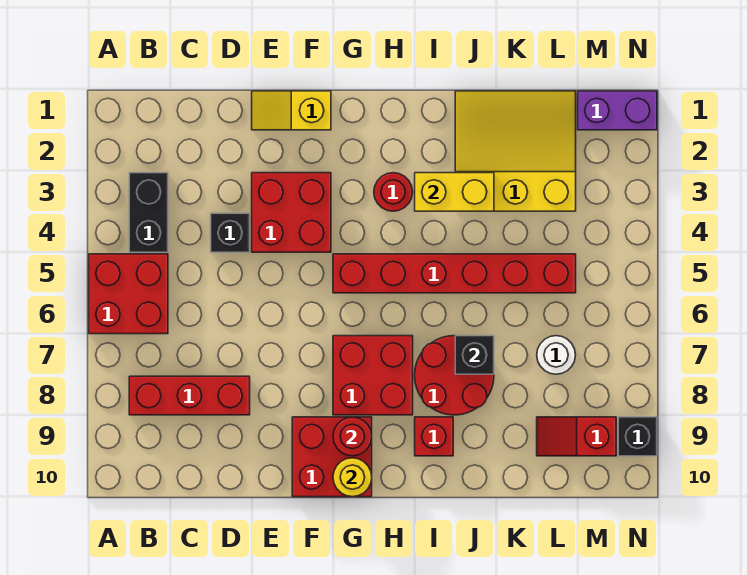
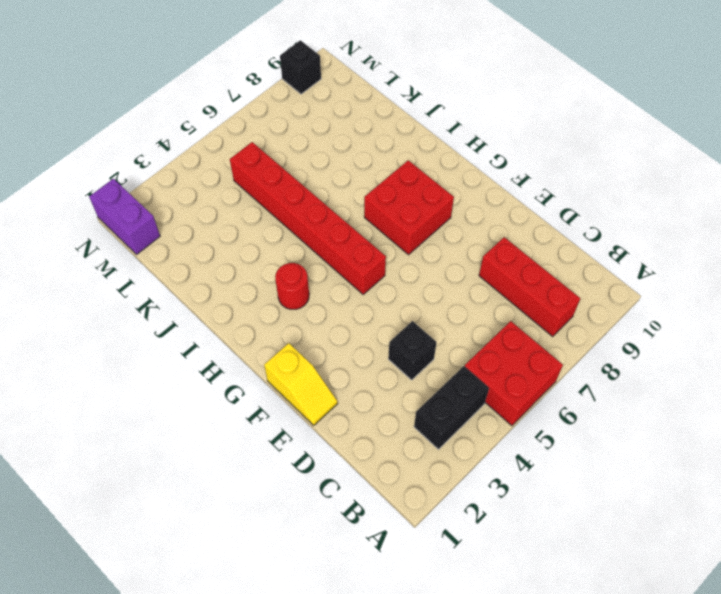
none -> red brick E3:F4 level 1
none -> red brick F9:G10 level 1
none -> red round brick I7:J8 level 1

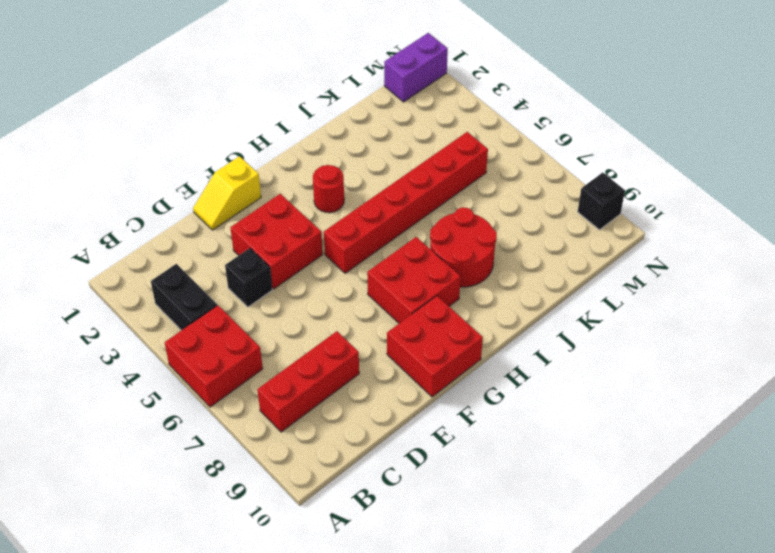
none -> red brick I9 level 1
none -> yellow slope J1:L3 level 1 top 3
none -> white round brick L7 level 1

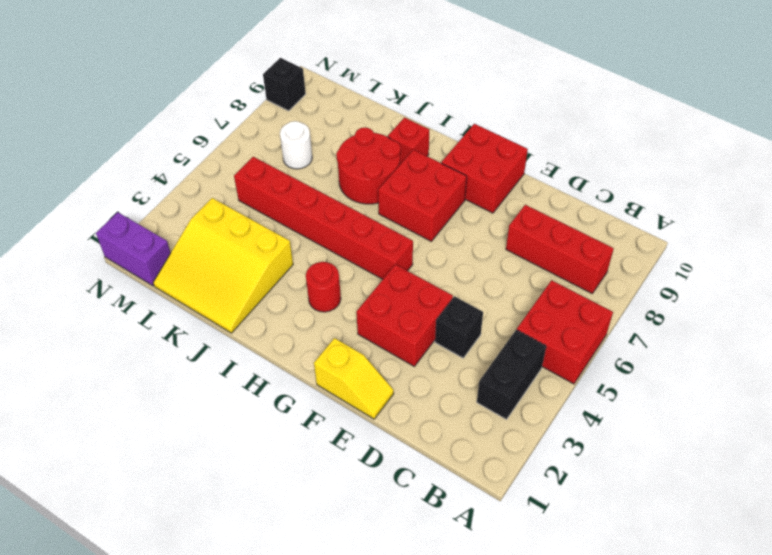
none -> red slope L9:M9 level 1 top M
none -> red round brick G9 level 2
none -> yellow round brick G10 level 2

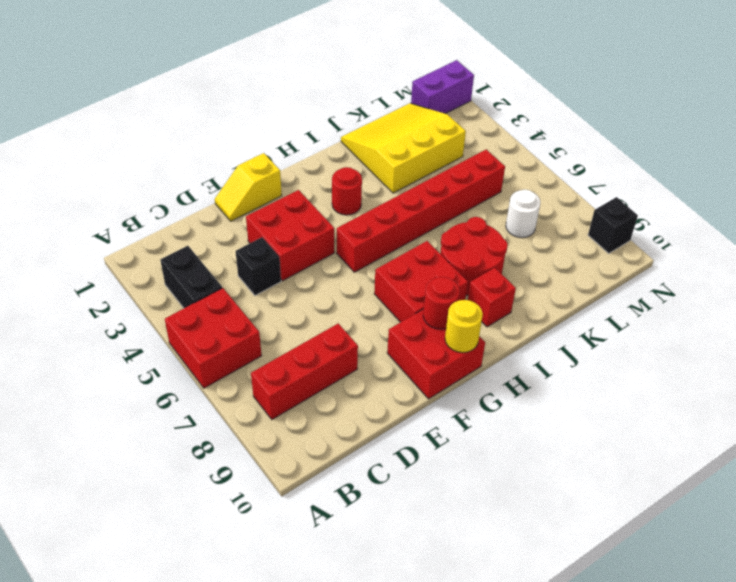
none -> red slope L9:M9 level 1 top M
none -> yellow brick I3:J3 level 2
none -> black brick J7 level 2

